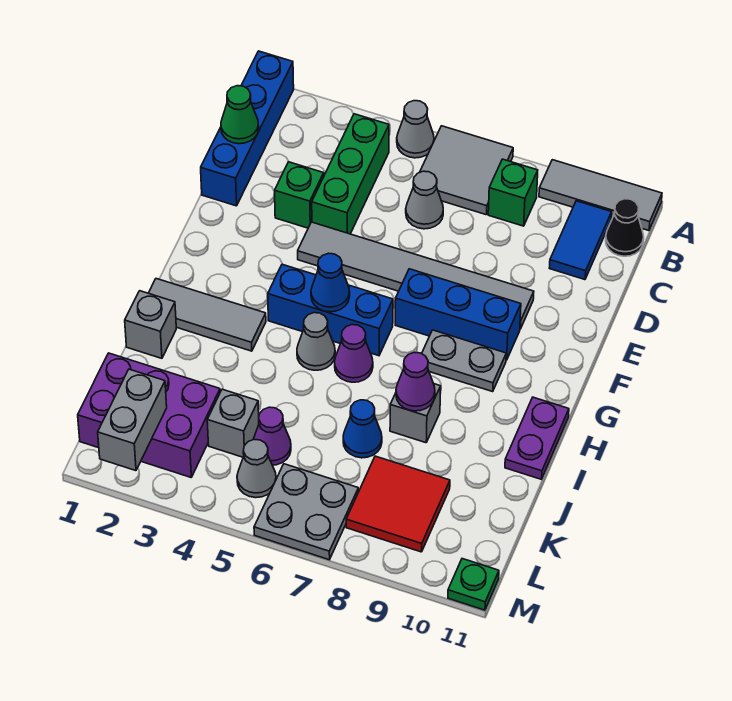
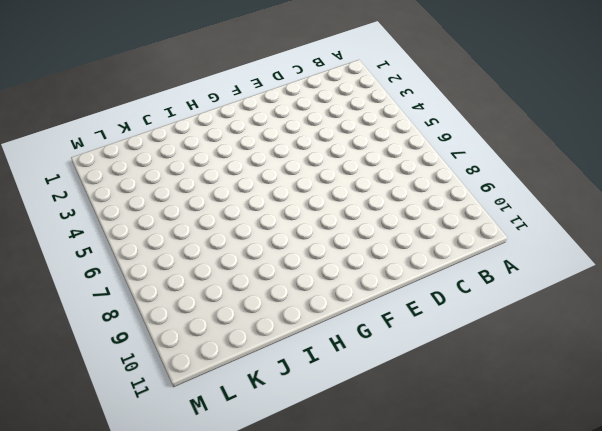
none -> blue brick A1:D1 level 1
none -> grey cone A5 level 1
none -> grey tile A6:B7 level 1
none -> grey tile A9:A11 level 1

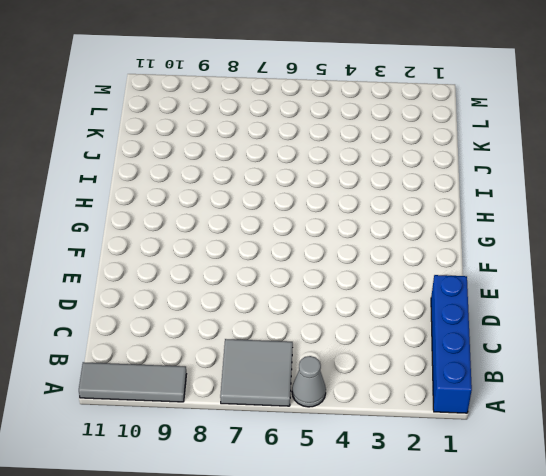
none -> green brick B4:D4 level 1
none -> green brick B8 level 1
none -> blue tile B10:C10 level 1
none -> black cone B11 level 1

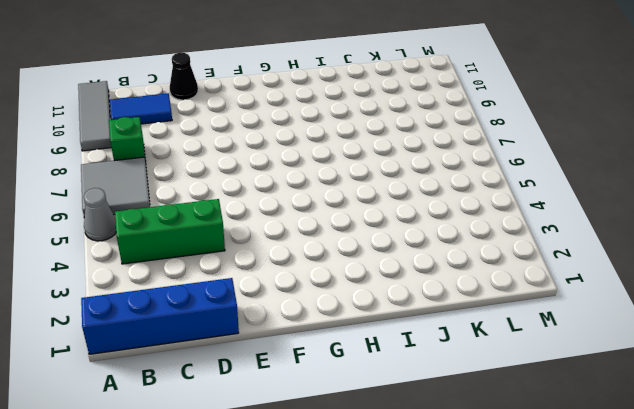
black cone D11 level 1 -> black cone B11 level 1
none -> grey cone C6 level 1
none -> green brick D3 level 1
none -> grey tile E4:E9 level 1
none -> blue brick F7:F9 level 1

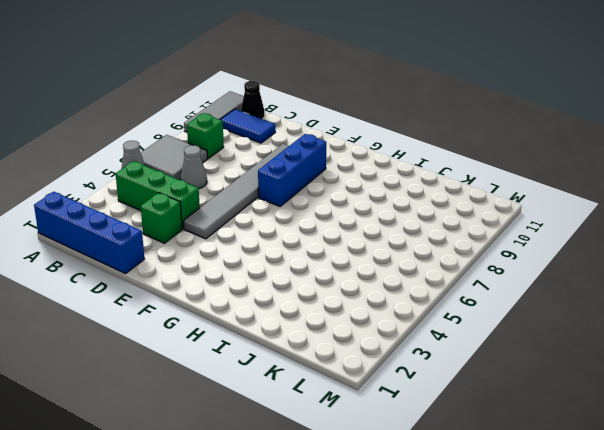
none -> blue brick G4:G6 level 1
none -> grey plate G8:G9 level 1
none -> grey tile H1:H3 level 1
none -> grey cone H5 level 1

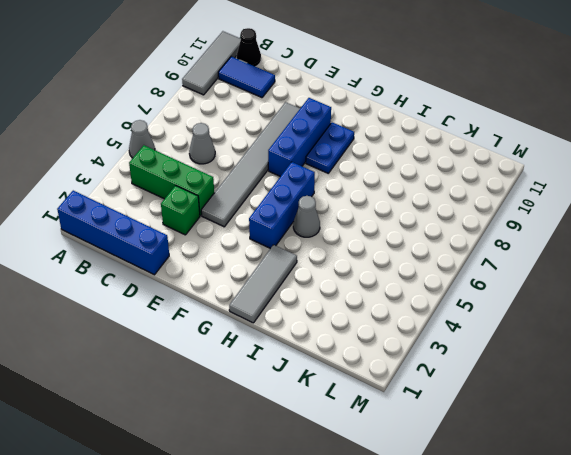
blue plate G8:G9 level 1 -> grey plate G8:G9 level 1
none -> grey tile A6:B7 level 1
none -> green brick B8 level 1
none -> purple cone H6 level 1
none -> purple plate H11:I11 level 1

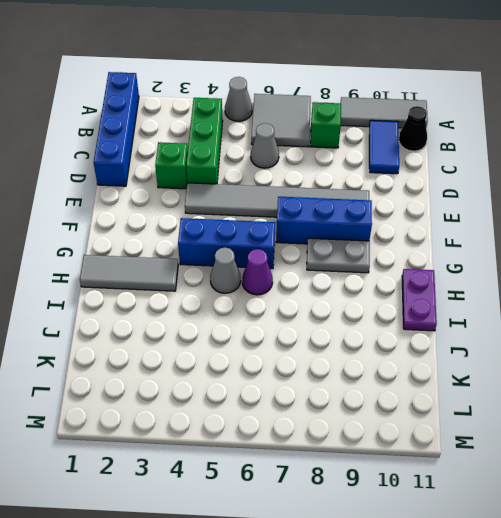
none -> grey brick I1 level 1
none -> grey brick I8 level 1
none -> blue cone J7 level 1
none -> purple brick K1:L3 level 1

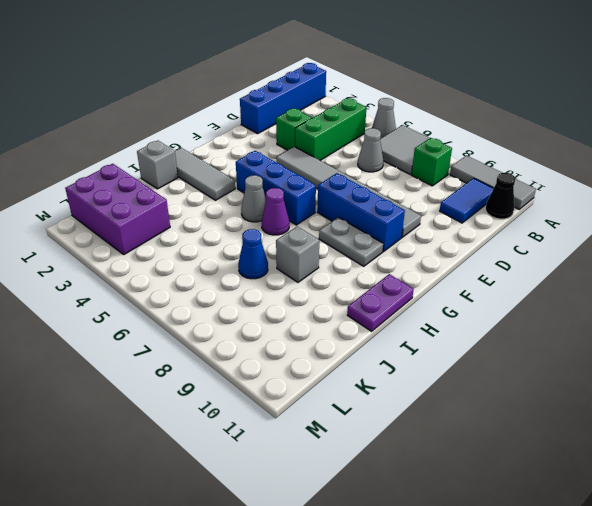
none -> grey brick K4 level 1
none -> purple cone K5 level 1
none -> red tile K8:L9 level 1
none -> grey cone L5 level 1

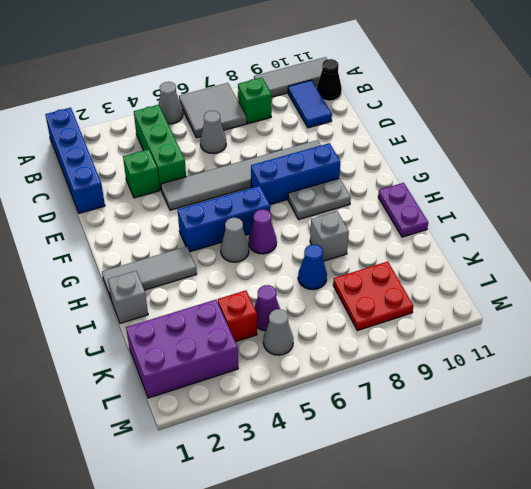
red brick K4 level 1 -> grey brick K4 level 1
red plate K8:L9 level 1 -> red tile K8:L9 level 1
none -> grey plate L6:M7 level 1
none -> green plate M11 level 1
none -> green cone C1 level 2
none -> blue cone G5 level 2

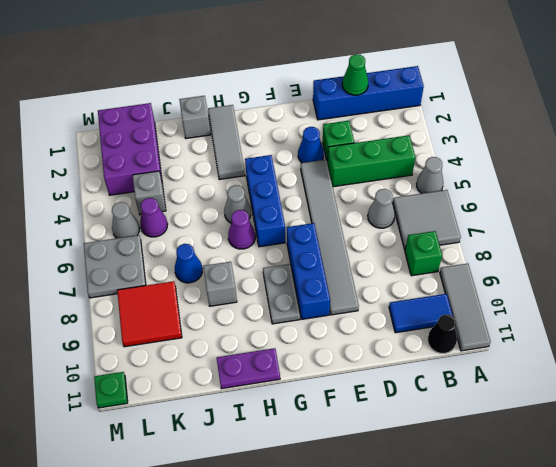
blue cone E3 level 1 -> blue cone G5 level 2
none -> purple cone I8 level 2
none -> grey brick L2:M2 level 2

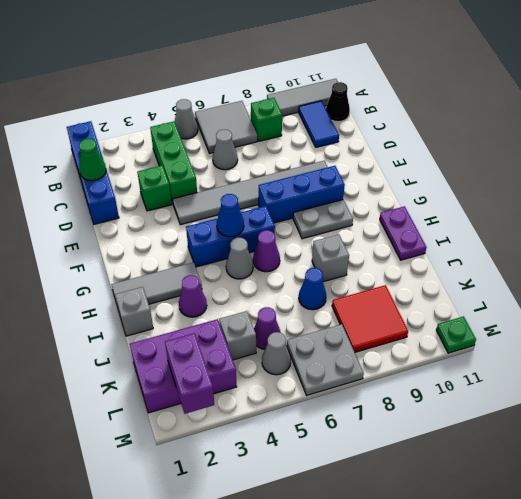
purple cone I3 level 1 -> purple cone I8 level 2
purple brick L2:M2 level 2 -> grey brick L2:M2 level 2

